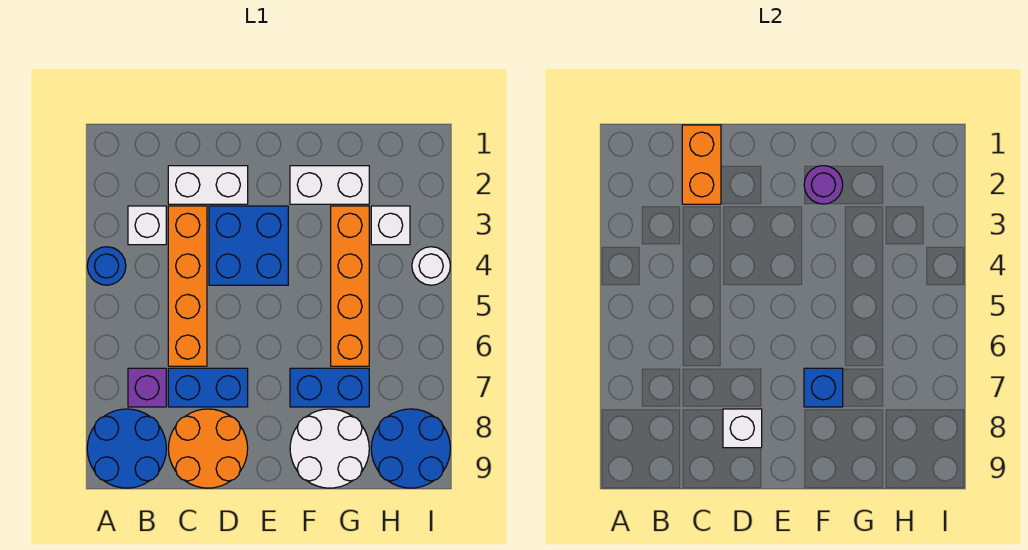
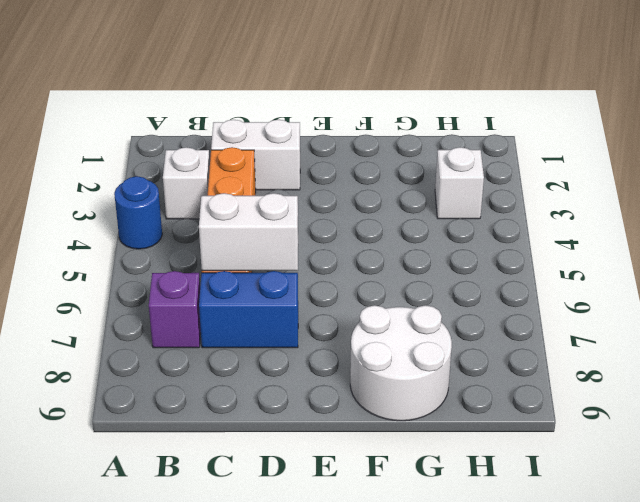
white brick C6:D6 level 2 -> white brick F2:G2 level 1
none -> blue round brick A8:B9 level 1
none -> orange round brick C8:D9 level 1
none -> blue brick D3:E4 level 1

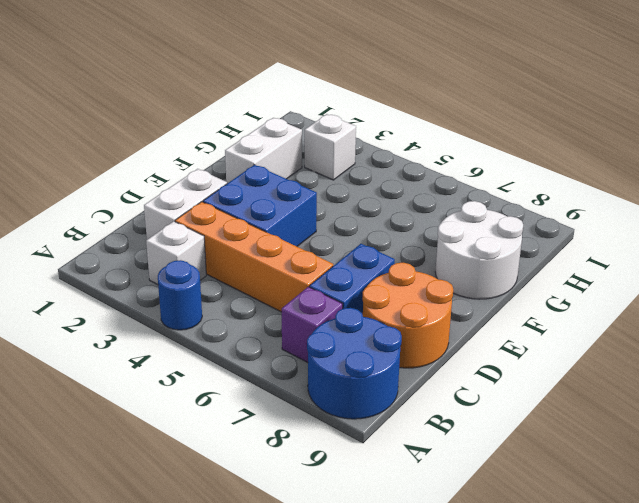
none -> blue brick F7:G7 level 1
none -> orange brick G3:G6 level 1
none -> blue round brick H8:I9 level 1

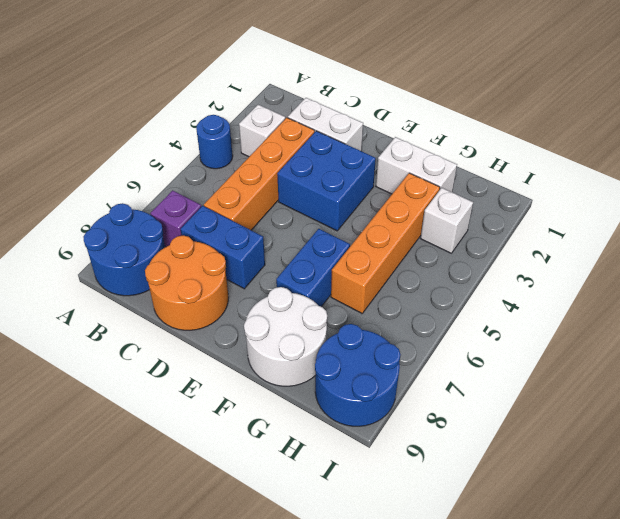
blue brick F6:F7 level 1 -> blue brick F7:G7 level 1
none -> white round brick I4 level 1
none -> orange brick C1:C2 level 2
none -> white brick D8 level 2

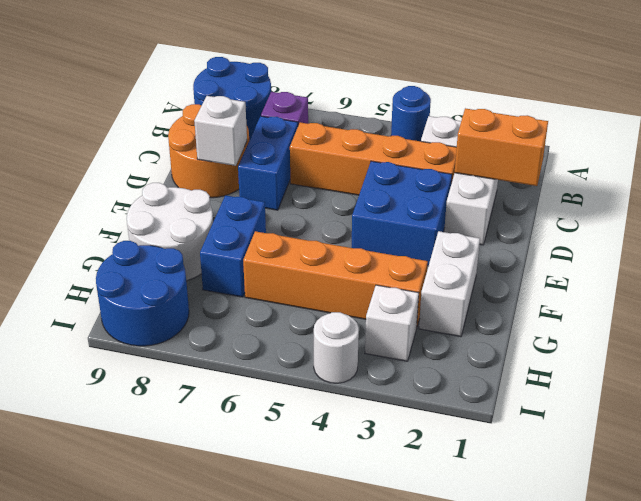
none -> purple round brick F2 level 2
none -> blue brick F7 level 2

